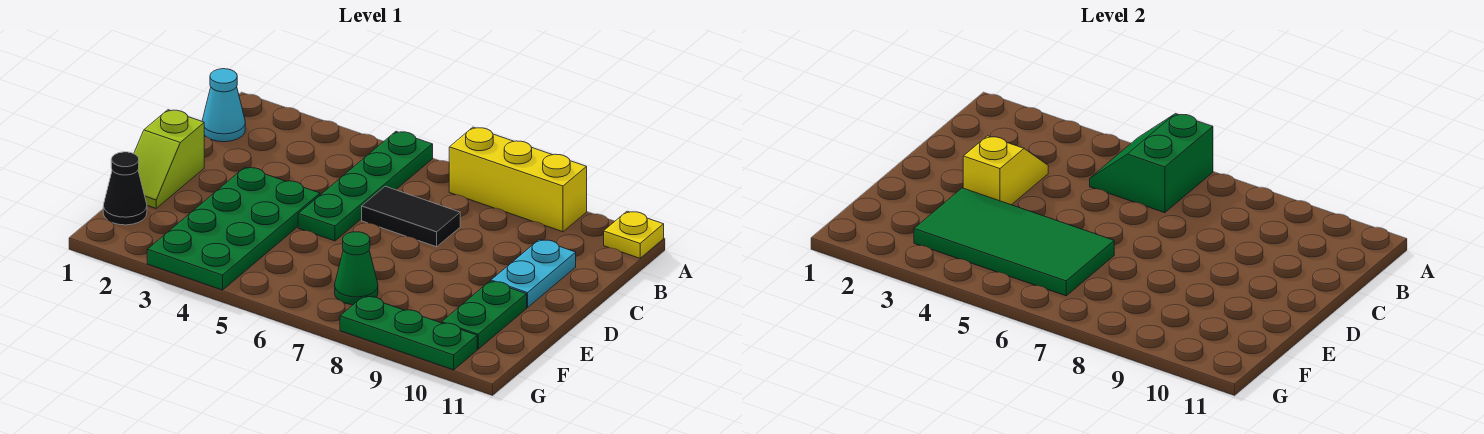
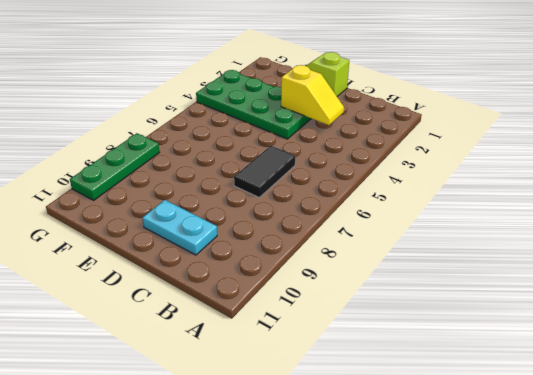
none -> green plate A5:D5 level 1
none -> yellow brick A7:A9 level 1
none -> yellow plate A11 level 1

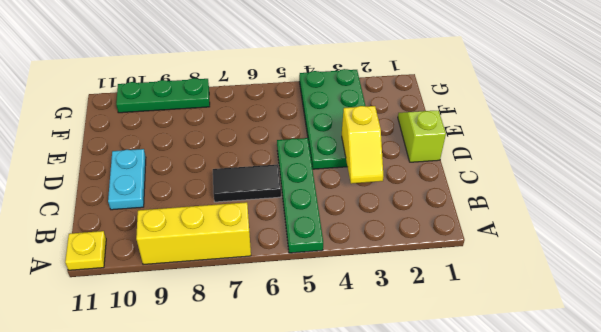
none -> cyan cone B1 level 1
none -> green plate E10:F10 level 1
none -> black cone F1 level 1

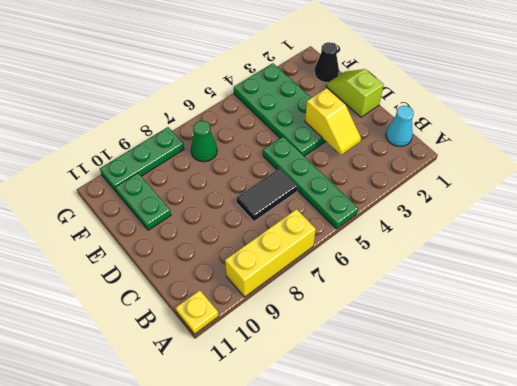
none -> cyan plate C10:D10 level 1
none -> green slope A5:B6 level 2 top 6
none -> green tile E3:F6 level 2

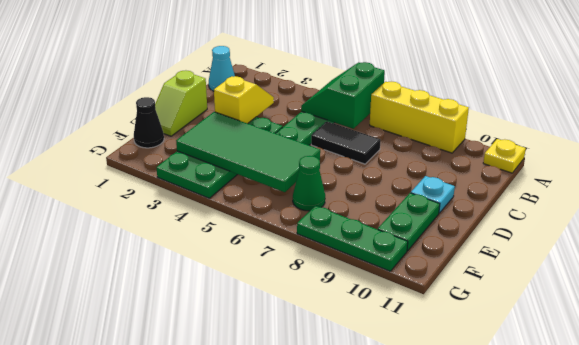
cyan plate D10 level 1 -> cyan plate C10:D10 level 1

